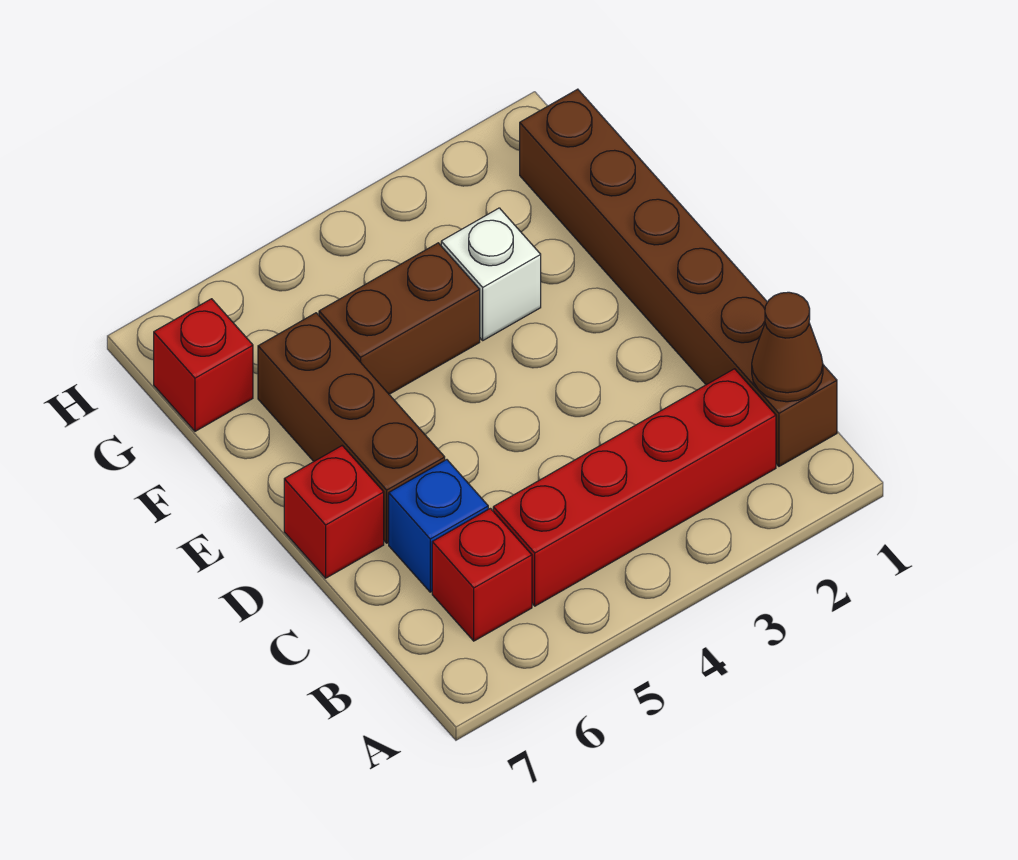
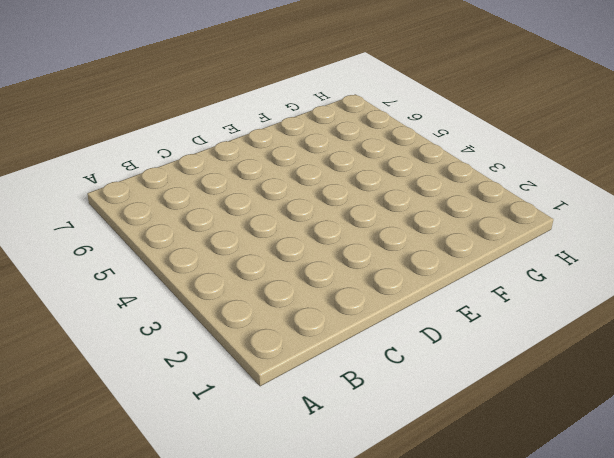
none -> brown brick B1:G1 level 1
none -> red brick B2:B5 level 1

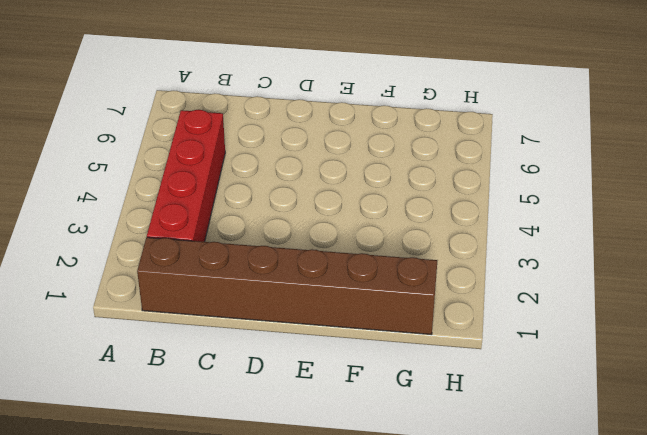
none -> red brick B6 level 1
none -> blue brick C6 level 1

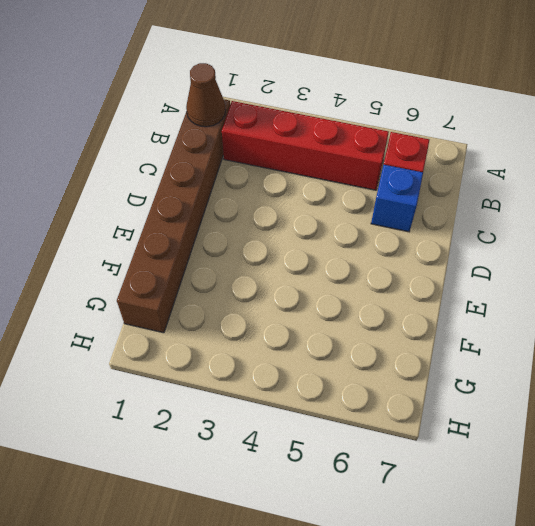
none -> brown brick D6:F6 level 1
none -> red brick D7 level 1

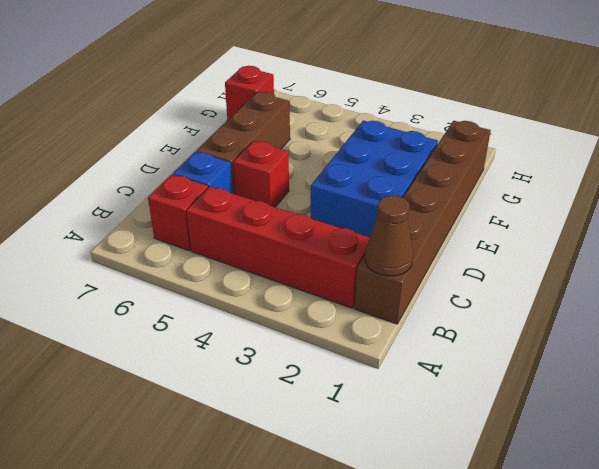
blue brick D2:F3 level 1 -> white brick F3 level 1
red brick D5 level 1 -> red brick D7 level 1
none -> brown brick F4:F5 level 1

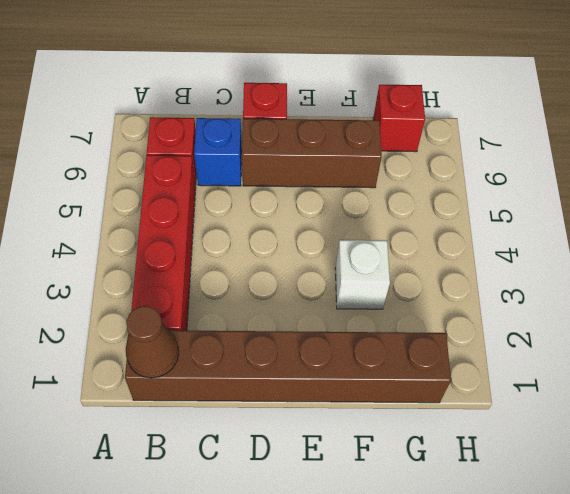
none -> brown brick F4:F5 level 1

